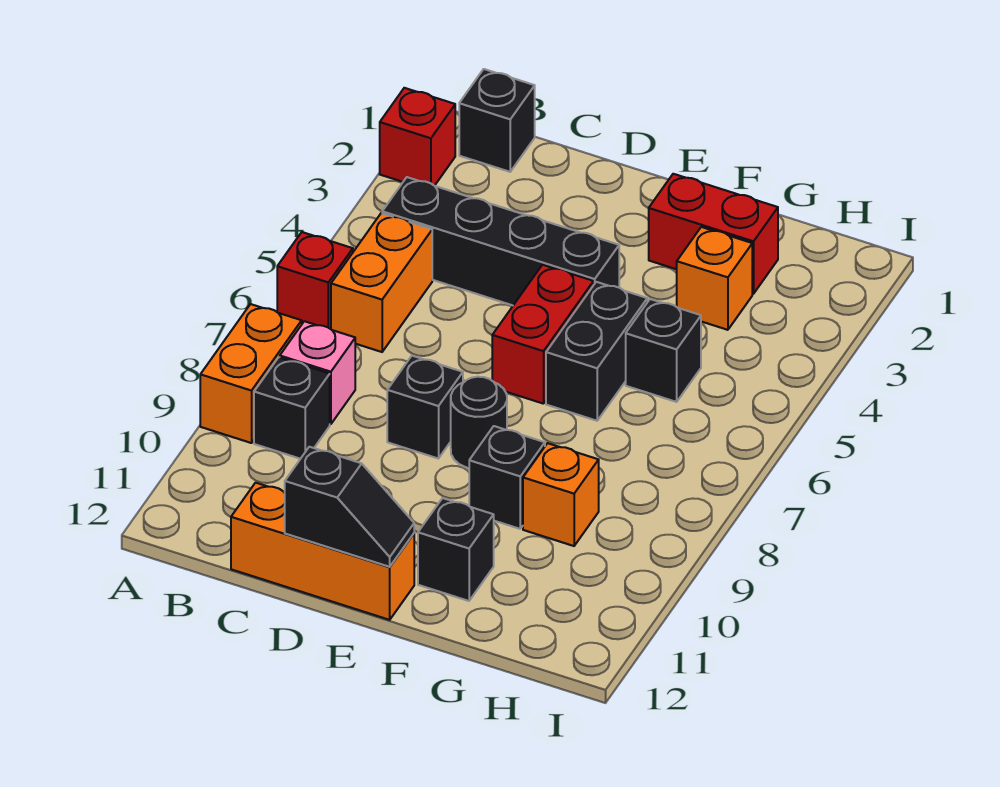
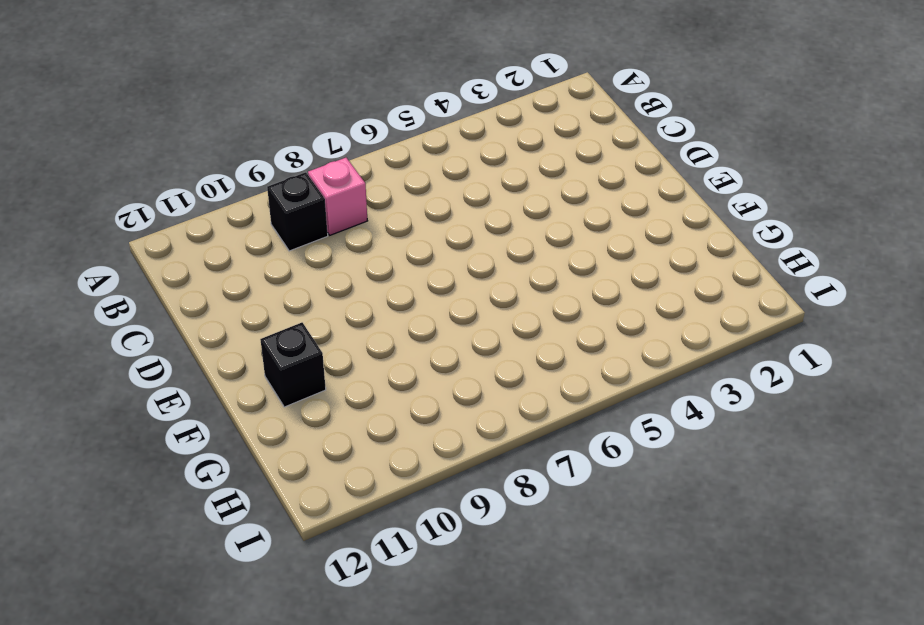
none -> red brick A2 level 1
none -> red brick A6 level 1
none -> orange brick A8:A9 level 1

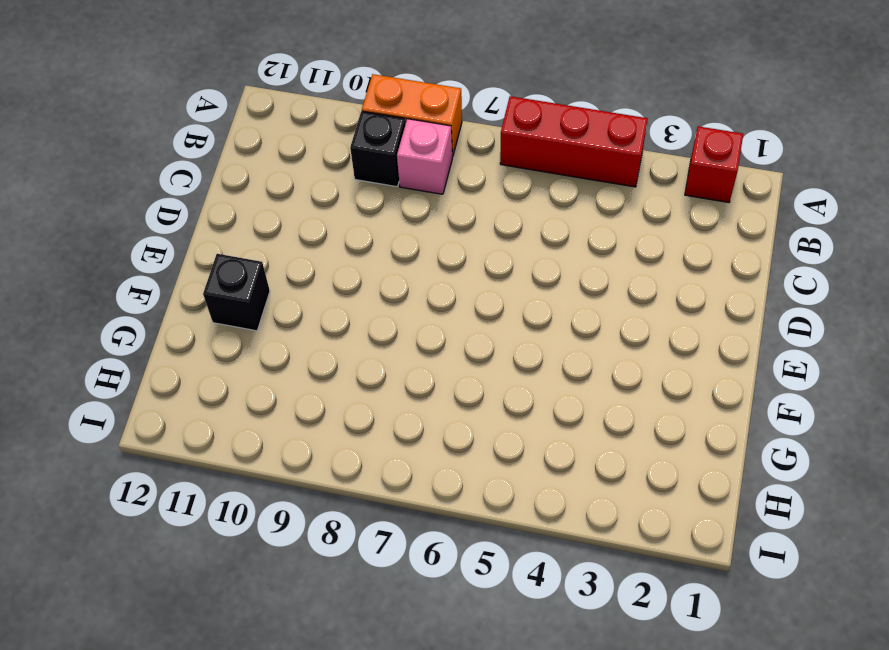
red brick A4:A6 level 1 -> red brick A6 level 1
none -> black brick B1 level 1
none -> black brick B4:E4 level 1
none -> orange brick B5:B6 level 1

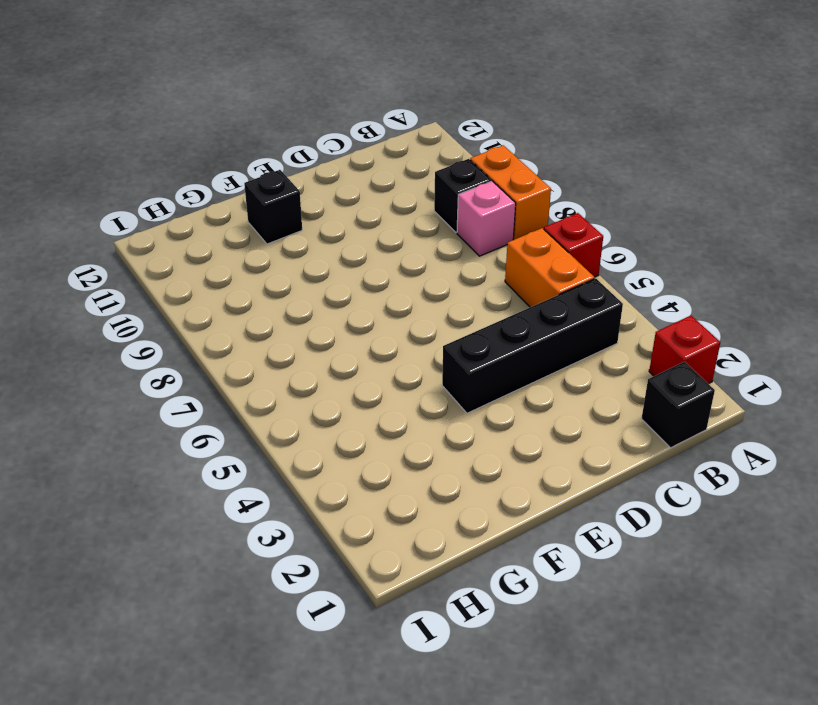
none -> orange brick C12:E12 level 1
none -> black brick D8 level 1
none -> red brick E5:E6 level 1

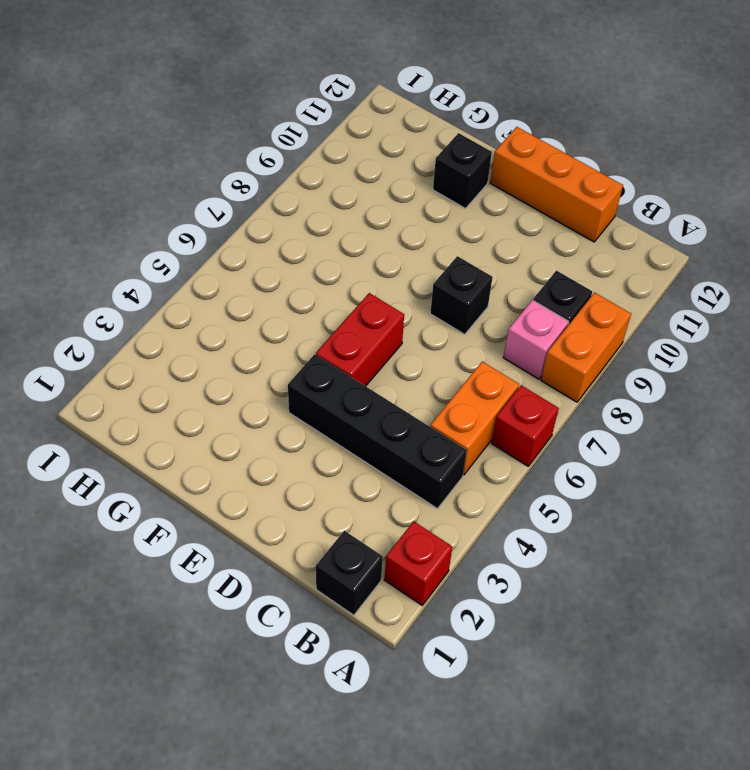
none -> black round brick E8 level 1
none -> red brick F2:G2 level 1
none -> black brick F5:F6 level 1

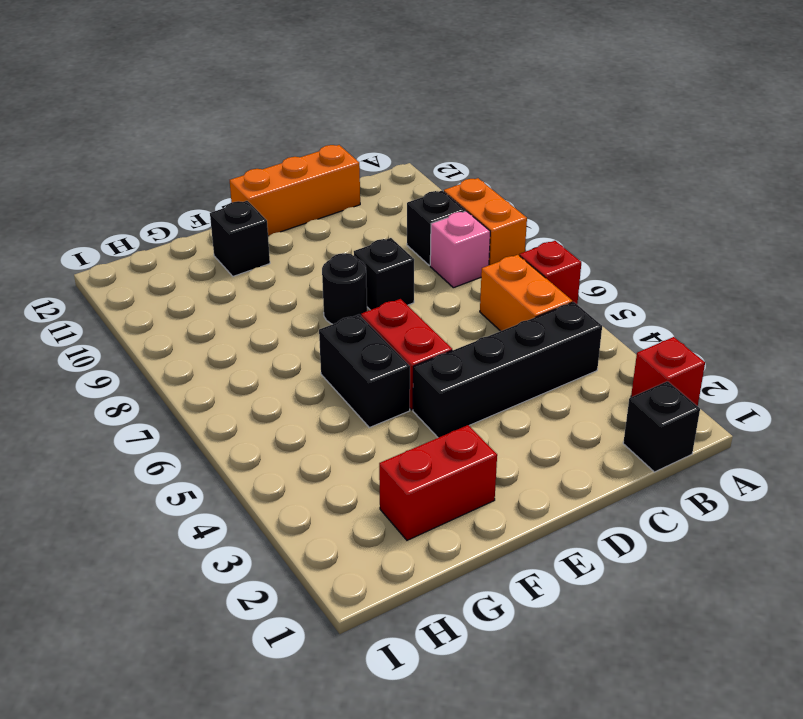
none -> black brick F9 level 1
none -> orange brick G3 level 1
none -> black brick G5 level 1

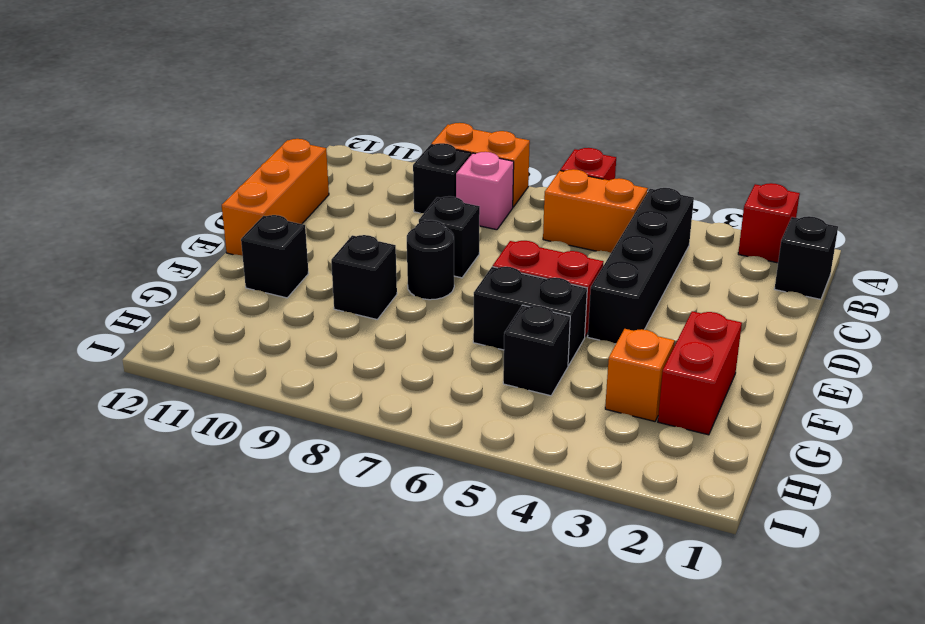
none -> orange brick G9 level 1
none -> black slope D12:E12 level 2 top D

